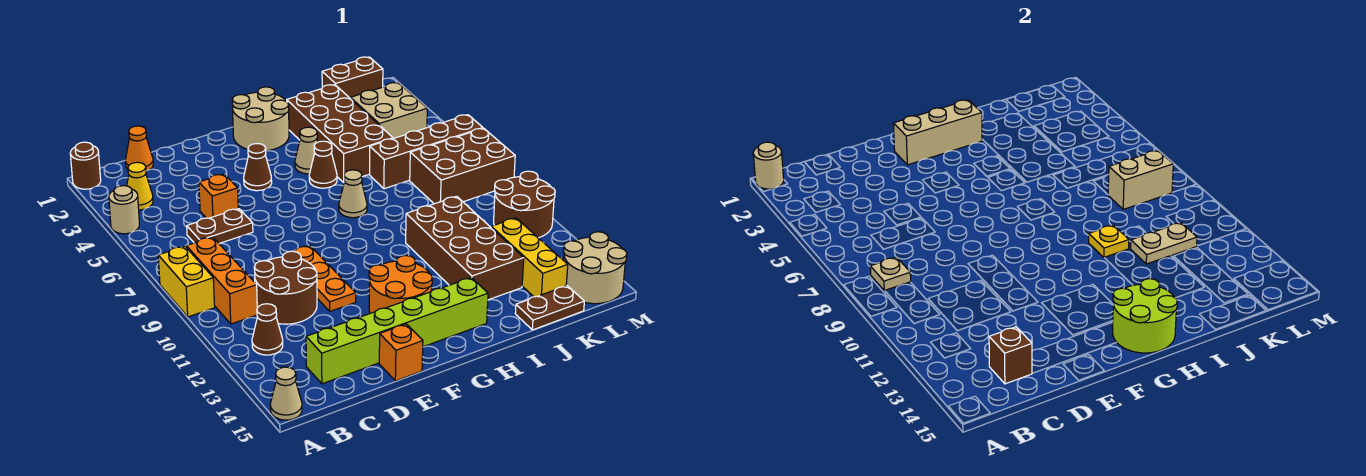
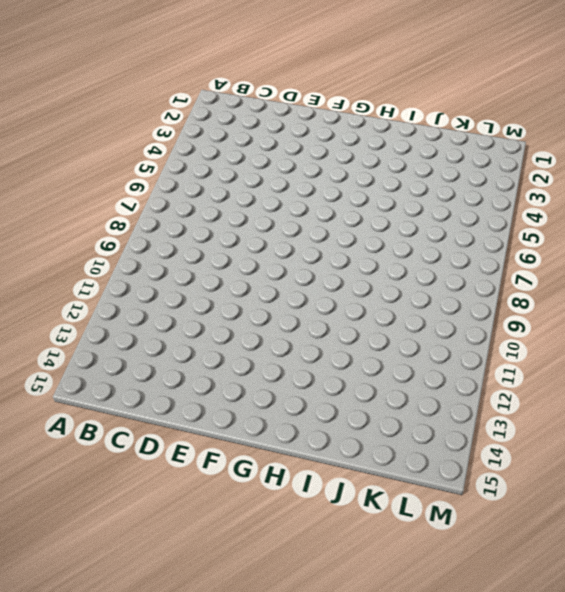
none -> brown round brick A1 level 1
none -> tan round brick A4 level 1
none -> yellow brick A8:A9 level 1
none -> tan cone A15 level 1

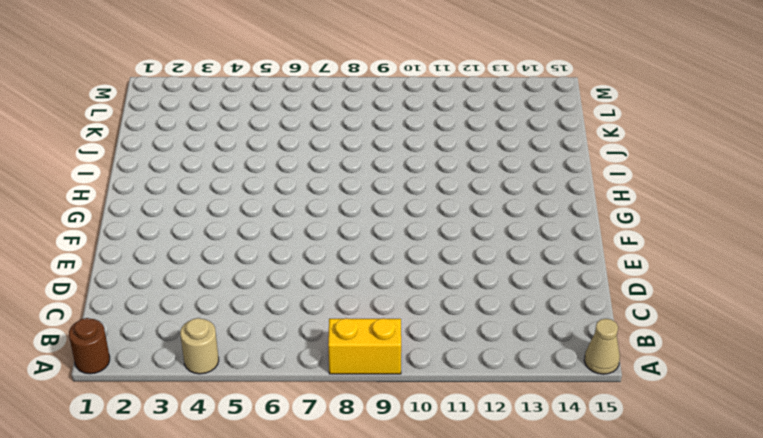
none -> yellow cone B3 level 1
none -> orange brick B8:B10 level 1
none -> brown cone B12 level 1
none -> orange cone C1 level 1

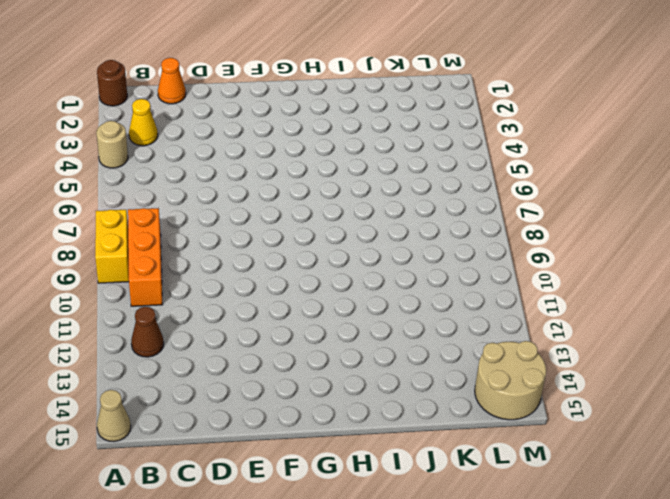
none -> brown plate C6:D6 level 1
none -> brown round brick C10:D11 level 1
none -> lime brick C14:H14 level 1
none -> orange brick D5 level 1

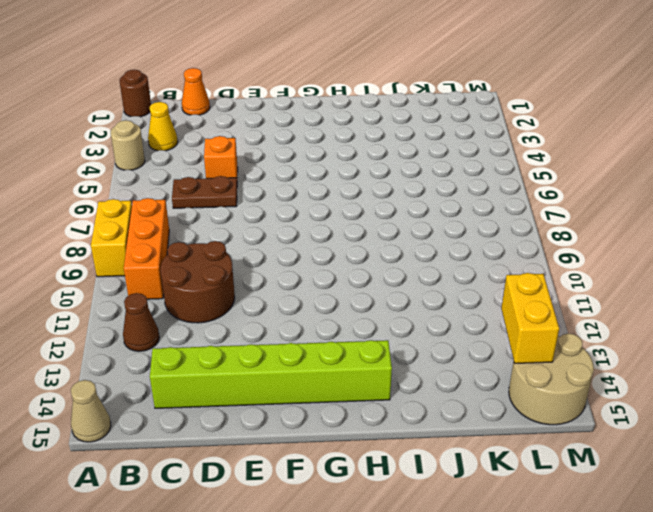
yellow brick L13:L14 level 2 -> none
none -> orange plate E9:E11 level 1
none -> orange brick E15 level 1
none -> brown cone F4 level 1
none -> orange round brick F12:G13 level 1

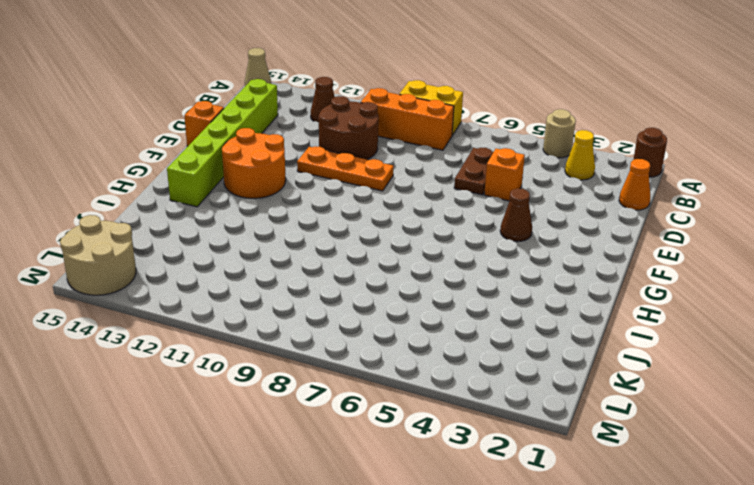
none -> tan round brick G1:H2 level 1
none -> tan cone H4 level 1
none -> brown cone H5 level 1
none -> tan cone H7 level 1

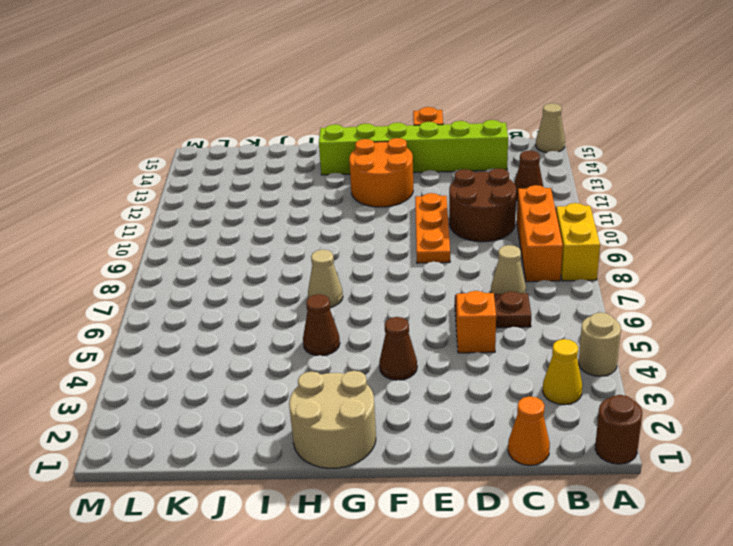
tan cone C7 level 1 -> tan cone H4 level 1
none -> brown brick I2:J5 level 1
none -> brown brick I10:J13 level 1
none -> brown brick J6:M6 level 1
none -> brown plate J15:K15 level 1

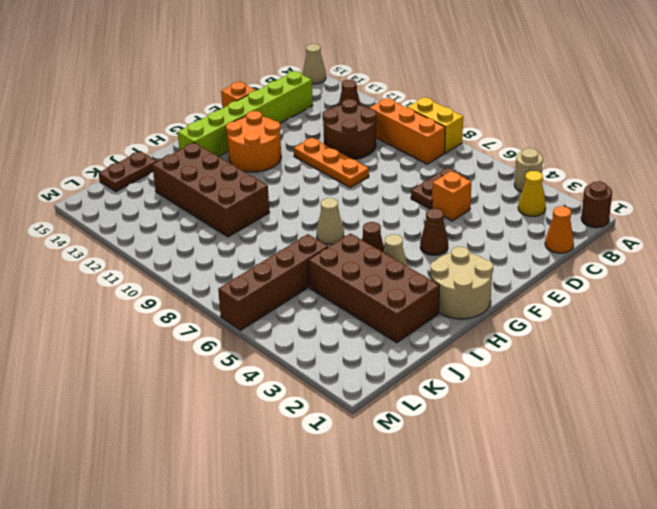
none -> brown brick K1:L1 level 1
none -> tan brick K3:L4 level 1
none -> brown brick K7:M8 level 1
none -> yellow brick K12:K14 level 1

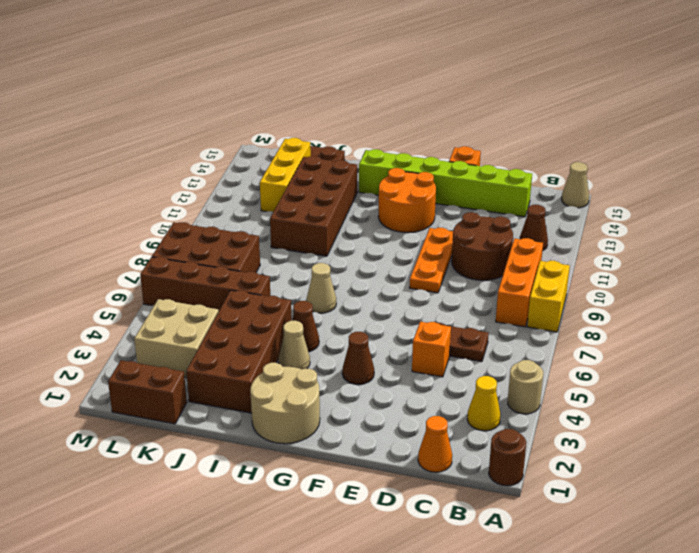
none -> brown round brick L10:M11 level 1
none -> tan round brick L14:M15 level 1
none -> tan round brick A1 level 2
none -> tan plate B8 level 2

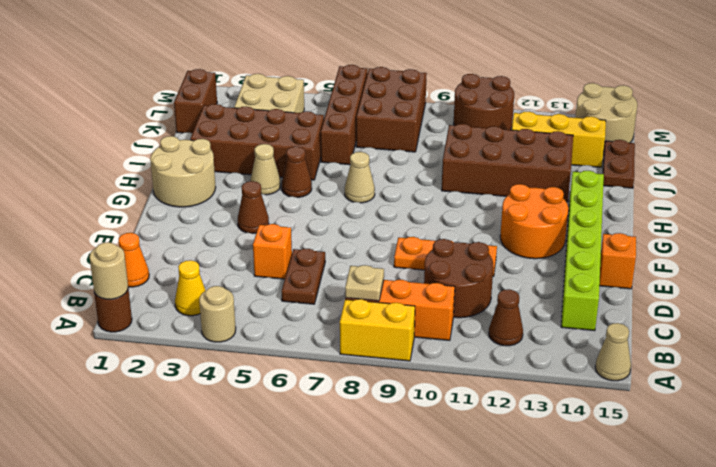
none -> brown brick C14 level 2
none -> tan brick F2:H2 level 2
none -> lime round brick G14:H15 level 2
none -> yellow plate I10 level 2

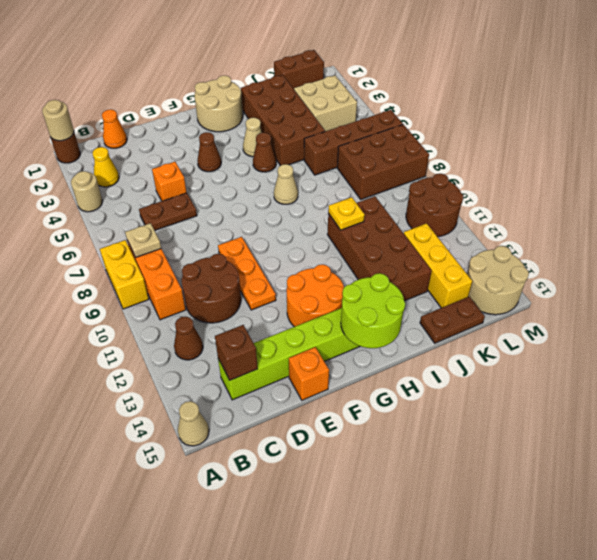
none -> tan brick F2:H2 level 2
none -> tan plate J11:K11 level 2
none -> tan brick K8:L8 level 2

